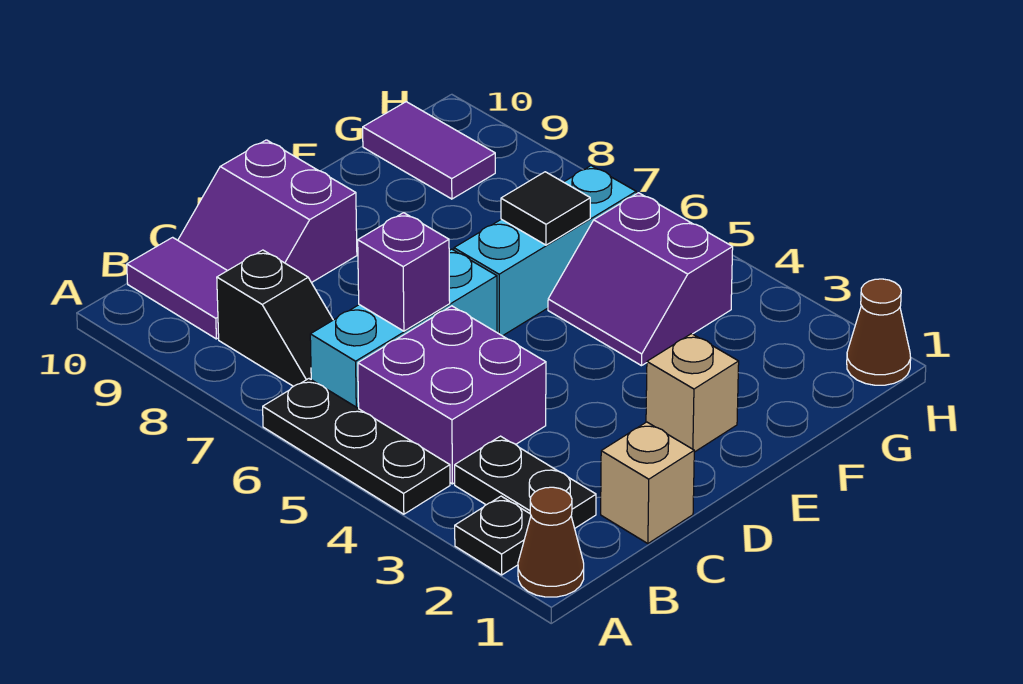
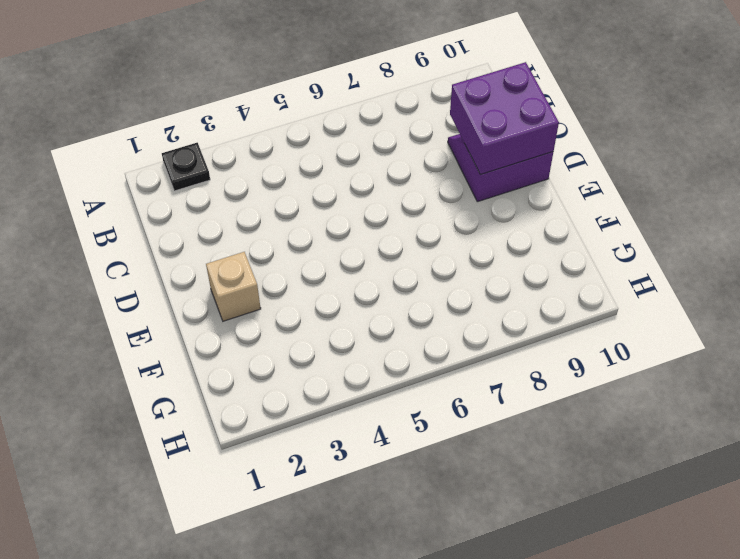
purple brick C9:D10 level 2 -> purple brick B4:C5 level 1
none -> brown cone A1 level 1
none -> black plate A4:A6 level 1
none -> black plate B2:B3 level 1

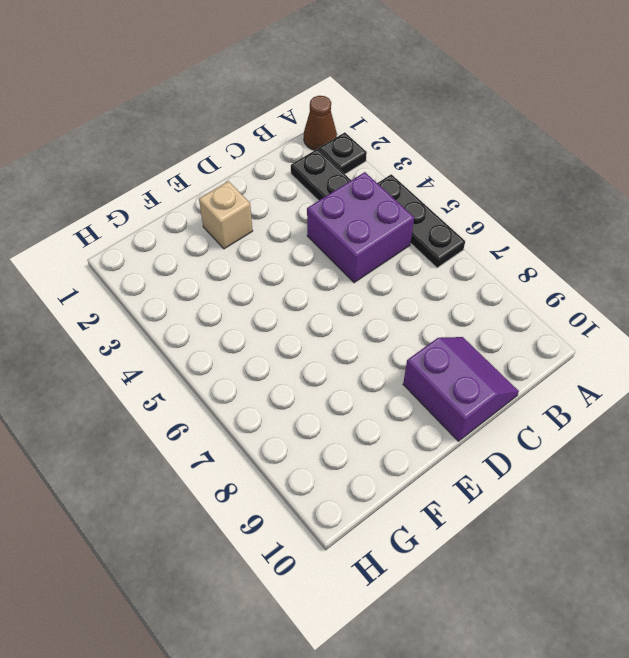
none -> cyan brick B6:D6 level 1
none -> black slope B7:B8 level 1 top 8
none -> purple tile B9:B10 level 1

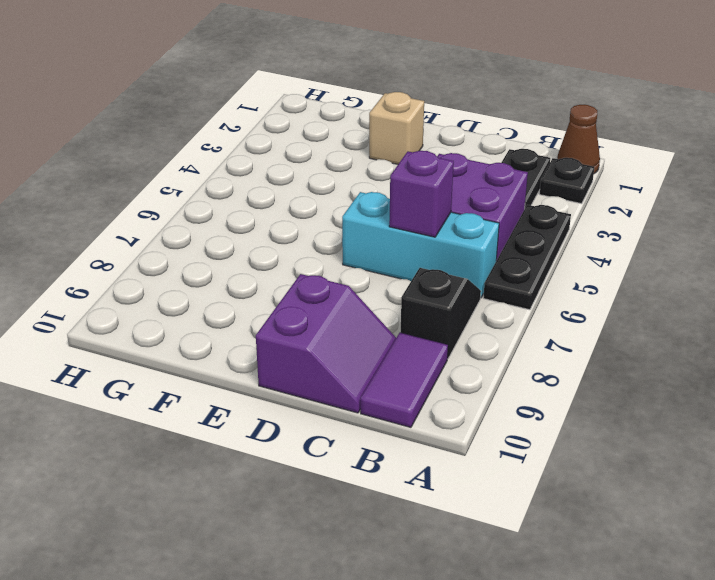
none -> tan brick C1 level 1
none -> cyan brick E6:G6 level 1
none -> purple slope F4:G5 level 1 top G

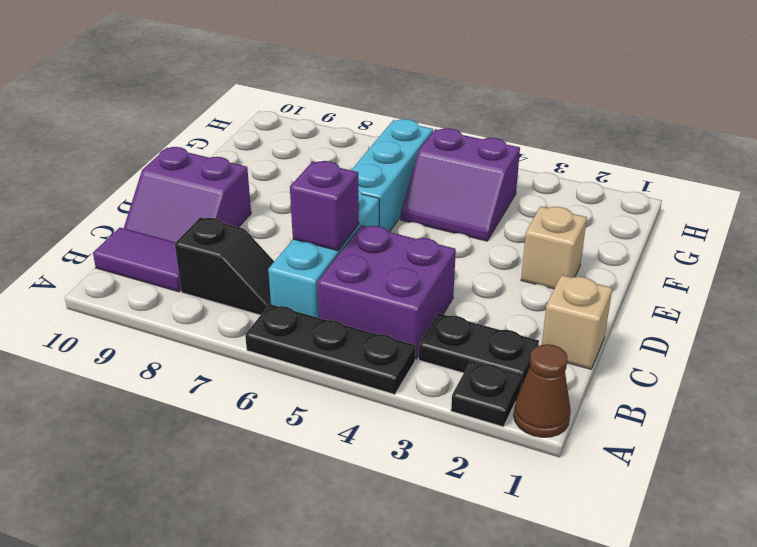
none -> purple tile G9:G10 level 1
none -> brown cone H1 level 1
none -> black tile F6 level 2

